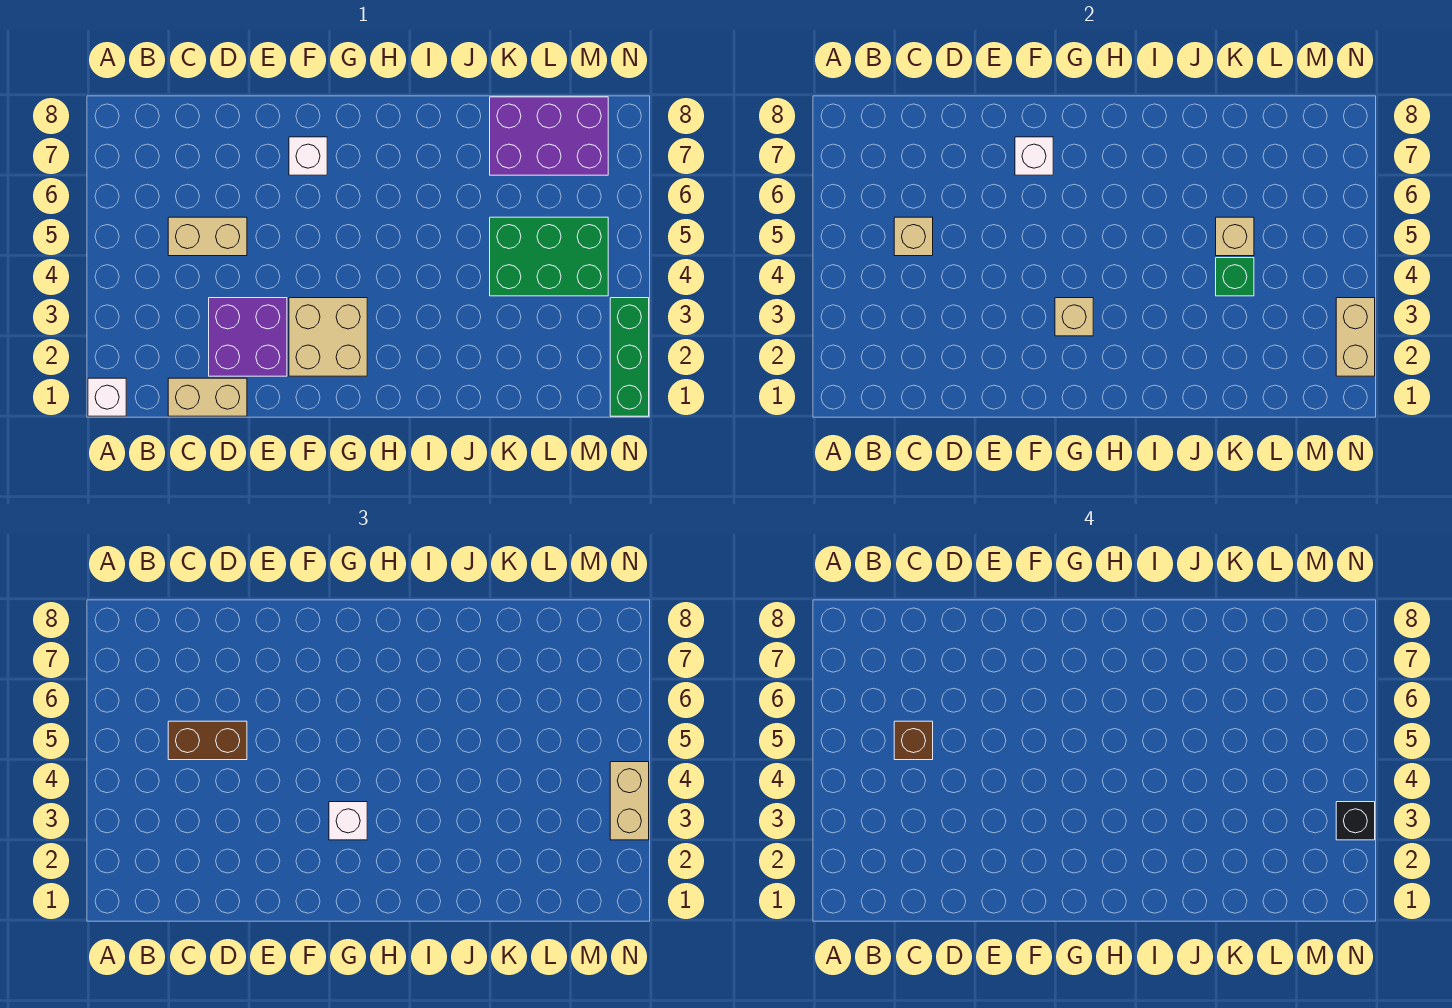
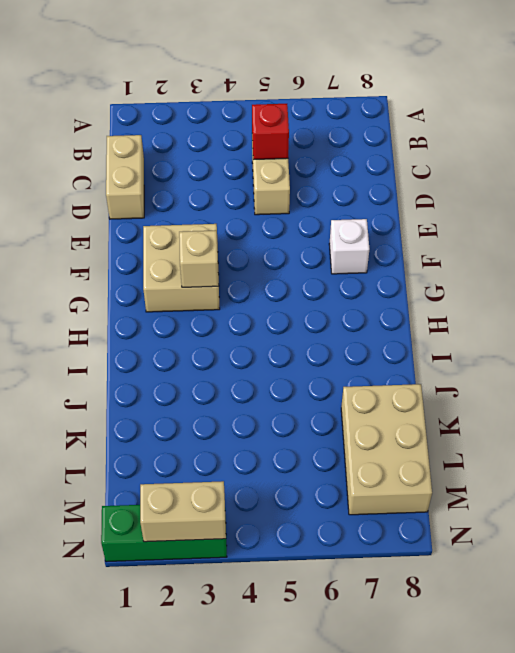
red brick C5 level 2 -> tan brick C5 level 2
tan brick K7:M8 level 1 -> purple brick K7:M8 level 1
none -> white brick A1 level 1
none -> purple brick D2:E3 level 1
none -> green brick K4:M5 level 1

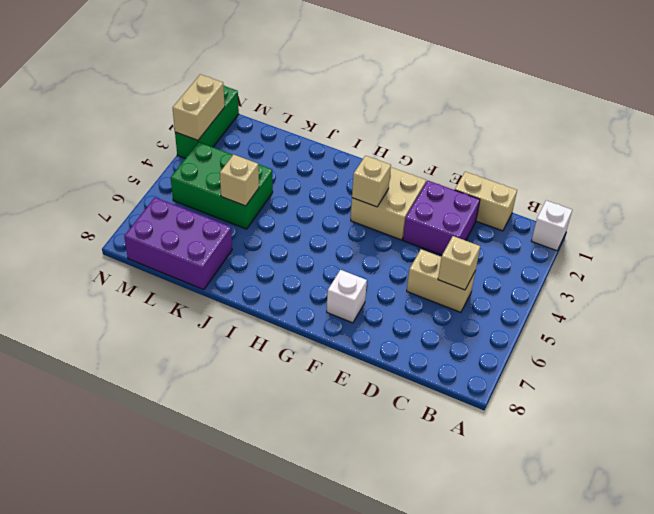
none -> white brick F7 level 2
none -> green brick K4 level 2
none -> brown brick C5:D5 level 3

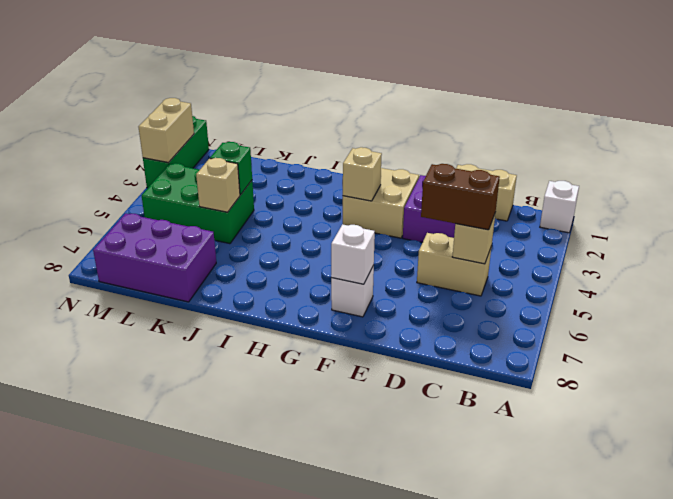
none -> white brick G3 level 3
none -> tan brick N3:N4 level 3
none -> brown brick C5 level 4

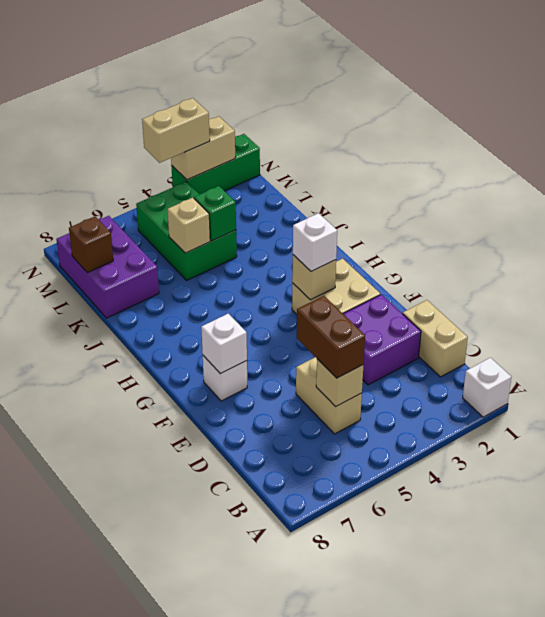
brown brick L8 level 2 -> brown brick C5 level 4
none -> black brick N3 level 4

